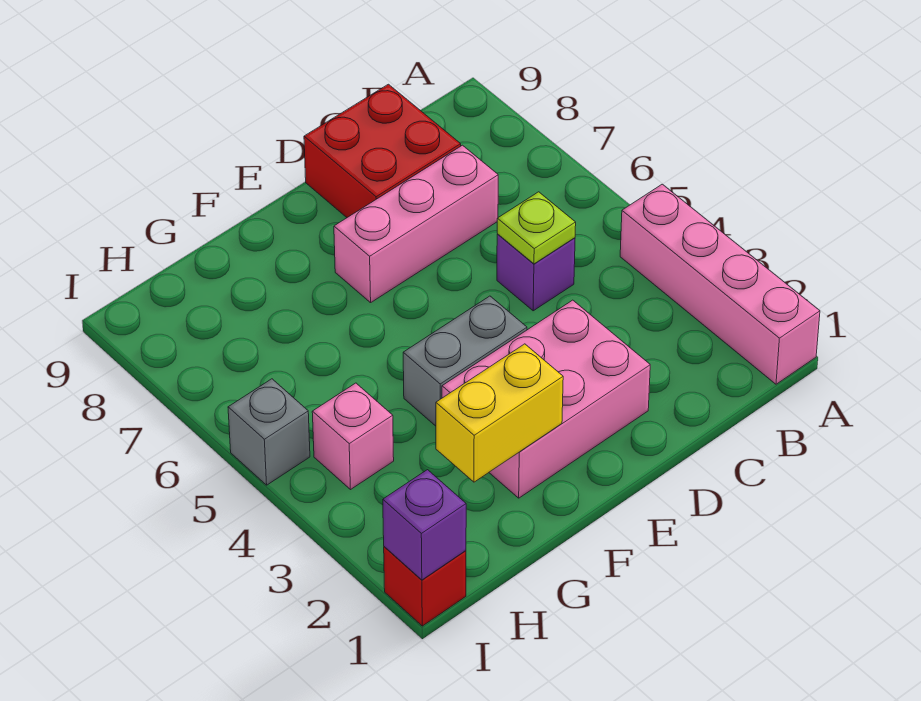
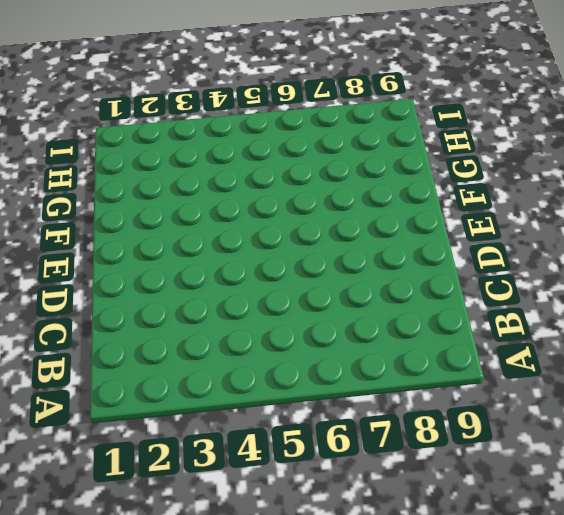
none -> pink brick A1:A4 level 1
none -> purple brick C5 level 1
none -> pink brick C7:E7 level 1

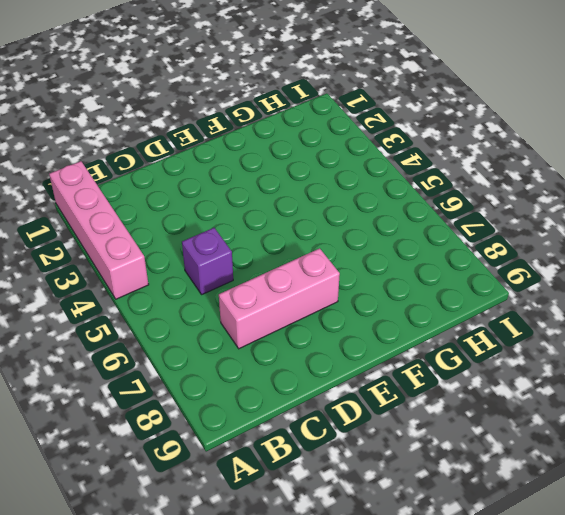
none -> red brick C8:D9 level 1
none -> pink brick D2:F3 level 1
none -> grey brick E4:F4 level 1

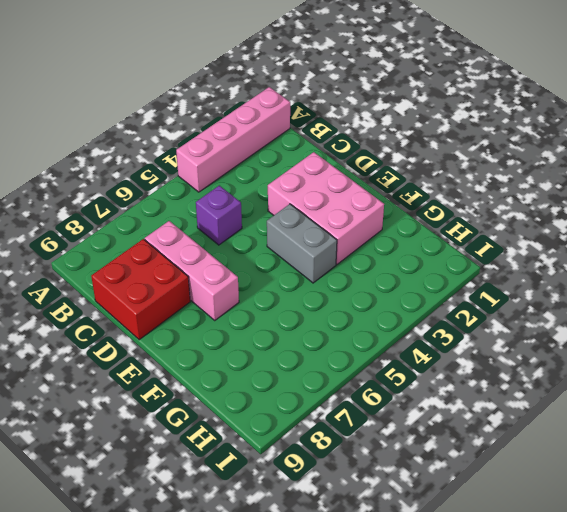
none -> pink brick H4 level 1
none -> red brick I1 level 1
none -> grey brick I5 level 1

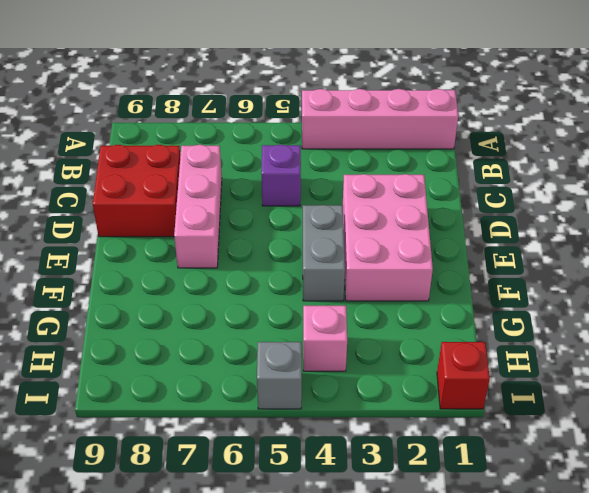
none -> lime plate C5 level 2
none -> yellow brick F2:G2 level 2
none -> purple brick I1 level 2

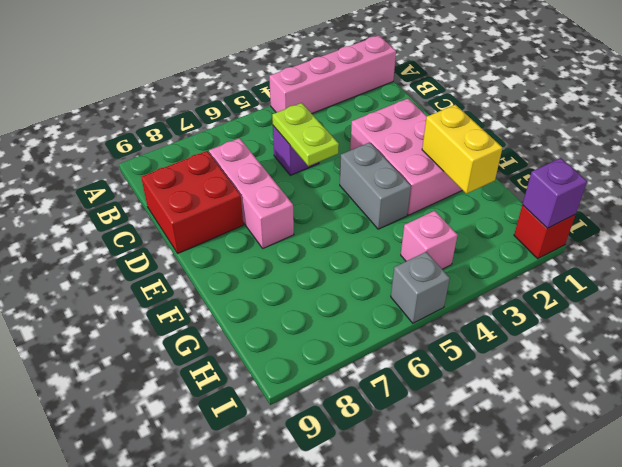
lime plate C5:D5 level 2 -> lime plate C5 level 2

